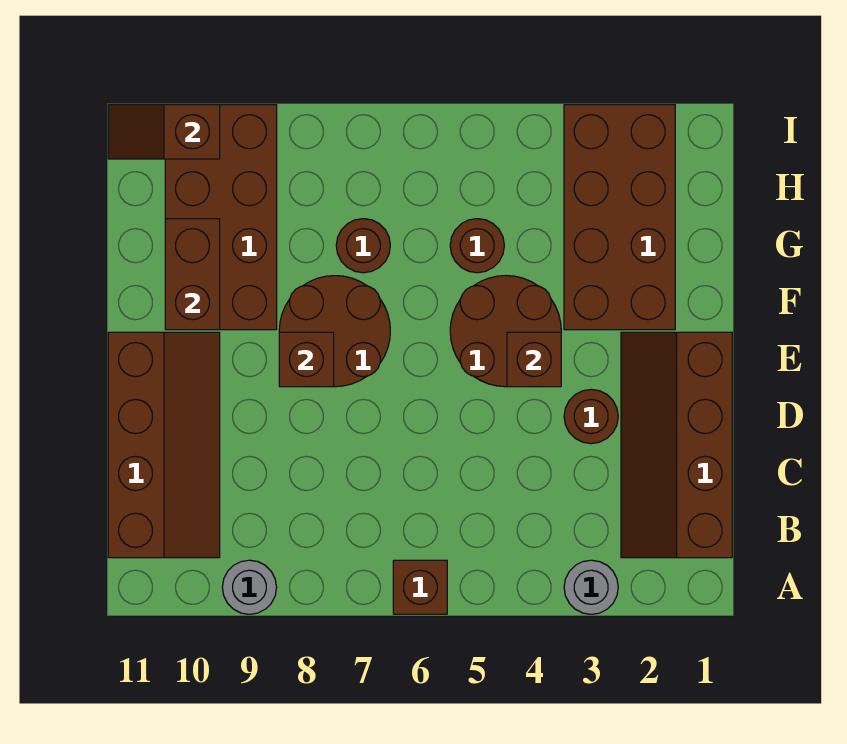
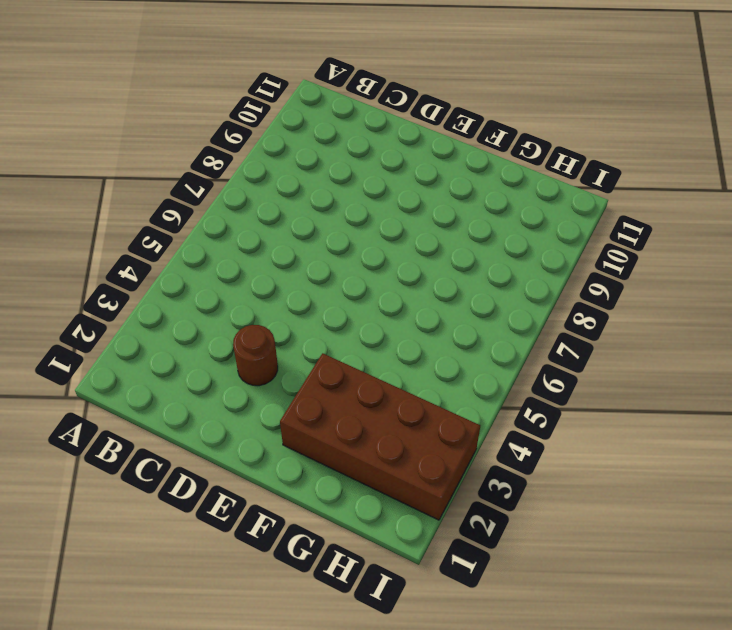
none -> grey round brick A3 level 1
none -> brown brick A6 level 1
none -> grey round brick A9 level 1

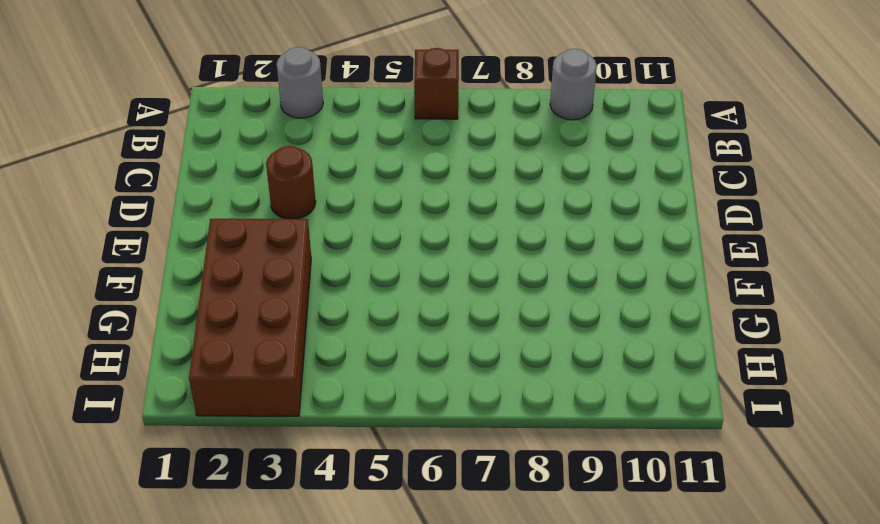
none -> brown slope B1:E2 level 1 top 1
none -> brown slope B10:E11 level 1 top 11
none -> brown round brick E4:F5 level 1

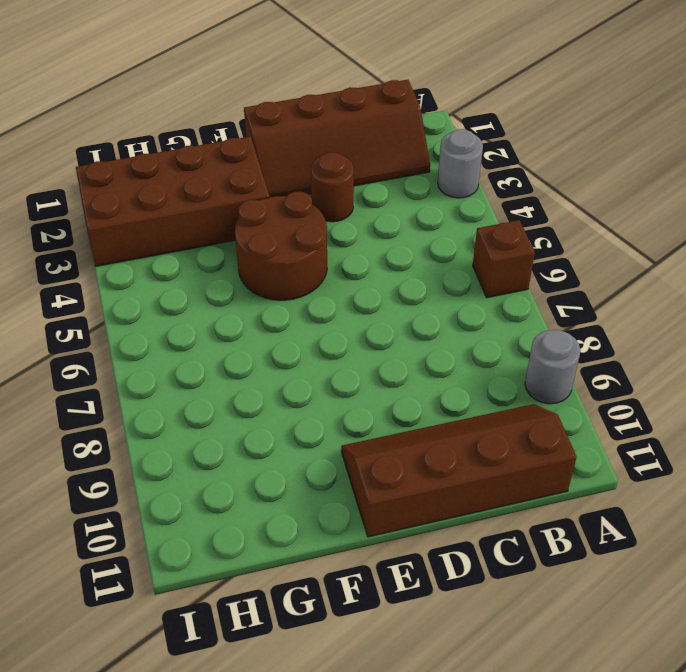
none -> brown round brick E7:F8 level 1
none -> brown brick F9:I10 level 1
none -> brown round brick G5 level 1

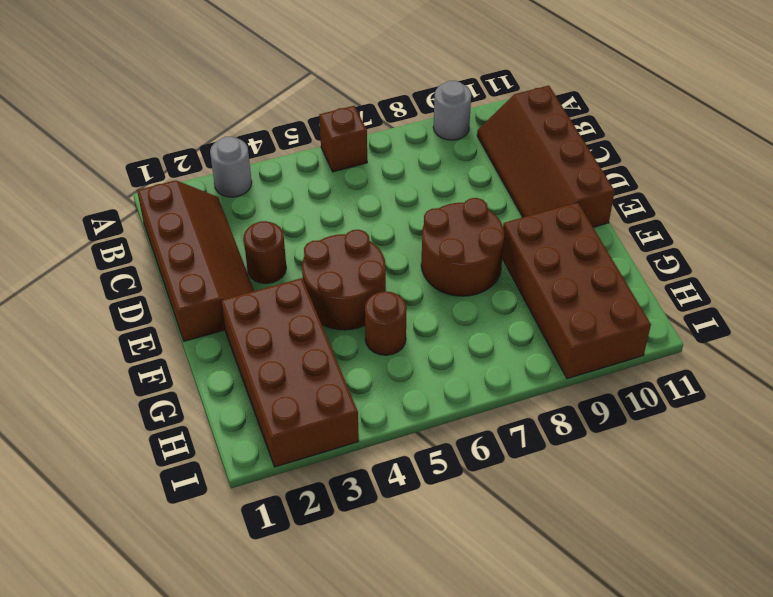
none -> brown round brick G7 level 1
none -> brown brick E4 level 2
none -> brown brick E8 level 2

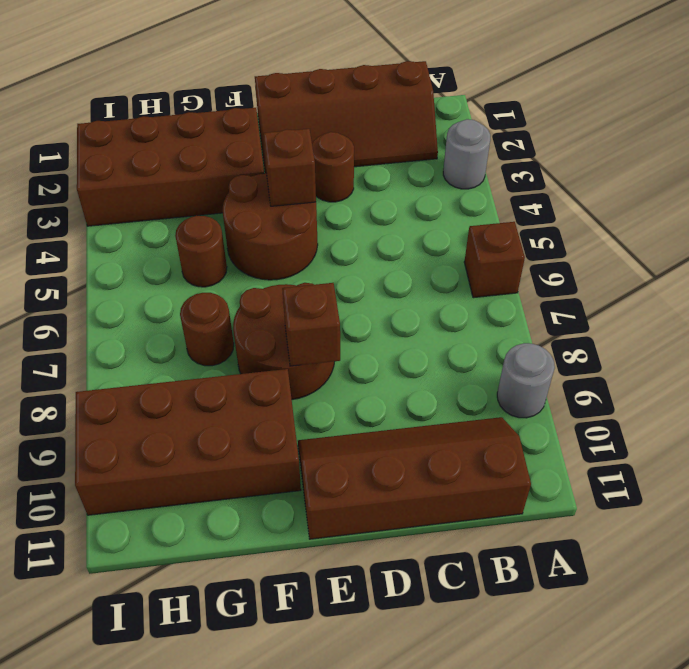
none -> brown brick F10:G10 level 2
none -> brown slope I10:I11 level 2 top 10

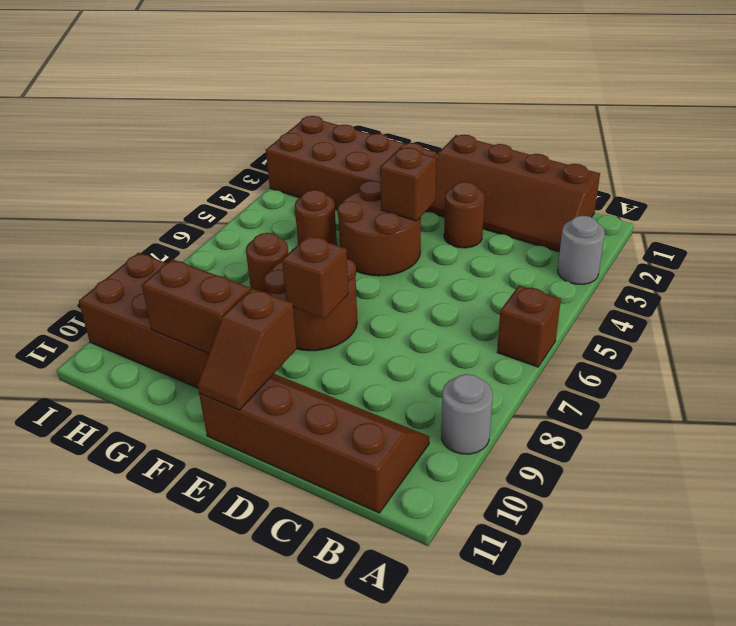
brown slope E10:E11 level 2 top 10 -> brown slope I10:I11 level 2 top 10

